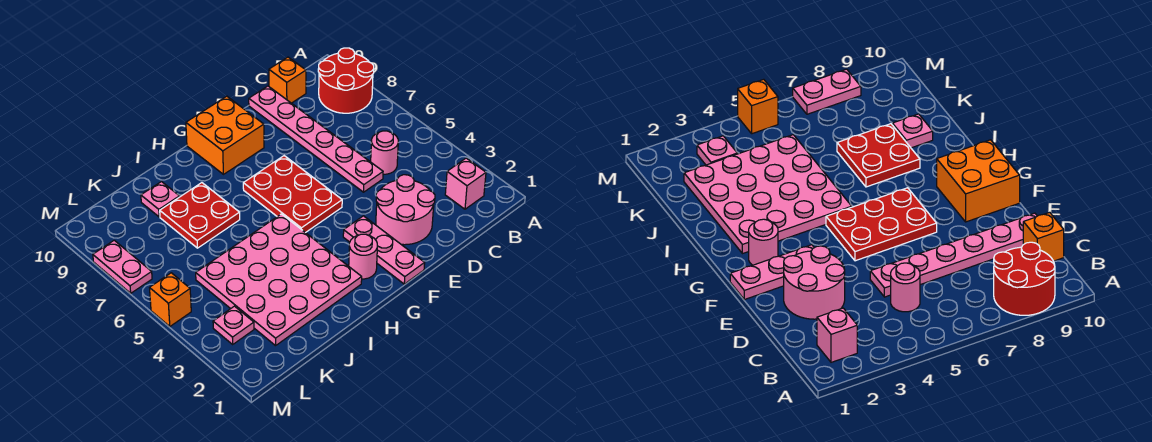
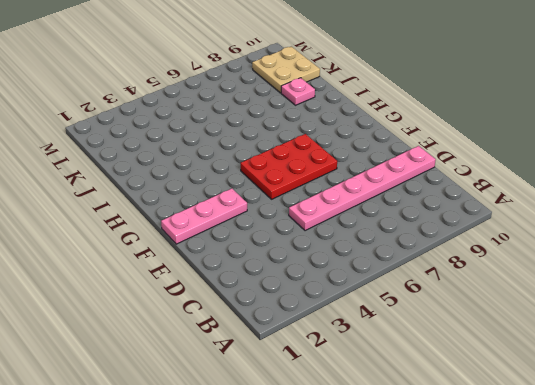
tan plate K9:L10 level 1 -> none
none -> red round brick A8:B9 level 1
none -> pink brick B2 level 1
none -> pink round brick C5 level 1

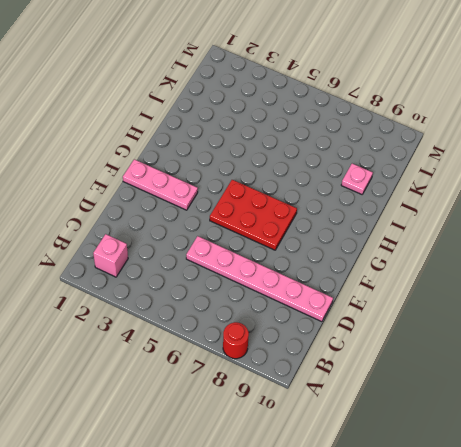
red round brick A8 level 1 -> red round brick A8:B9 level 1
none -> pink round brick C5 level 1
none -> orange brick C10 level 1
none -> pink round brick D2:E3 level 1

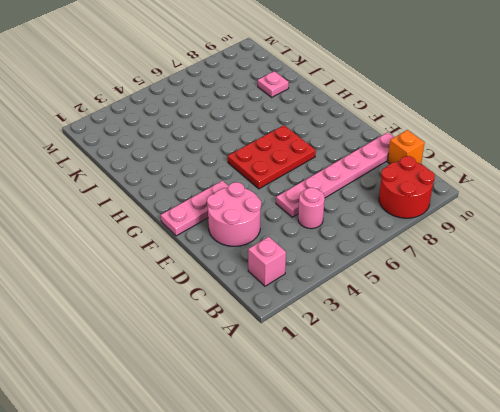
none -> orange brick F9:G10 level 1
none -> pink round brick G2 level 1
none -> pink plate H2:K5 level 1

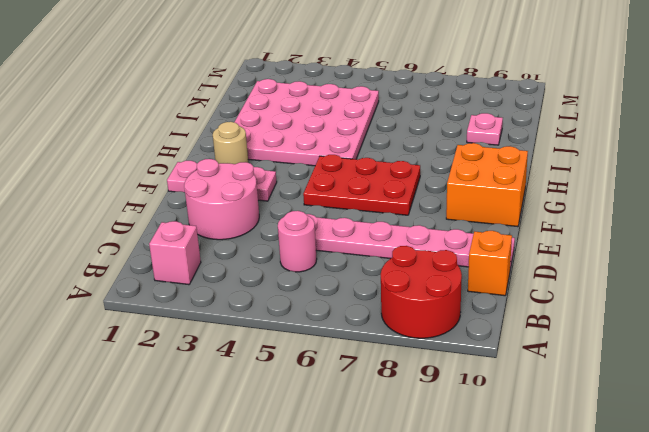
tan round brick G2 level 1 -> pink round brick G2 level 1
none -> red plate I7:J8 level 1
none -> pink plate L3 level 1
none -> orange brick M5 level 1

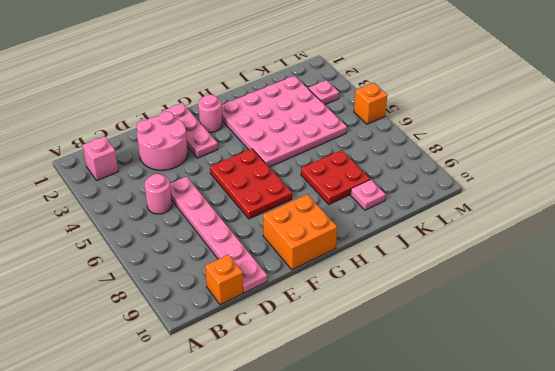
none -> red round brick A8:B9 level 1
none -> pink plate M7:M8 level 1

